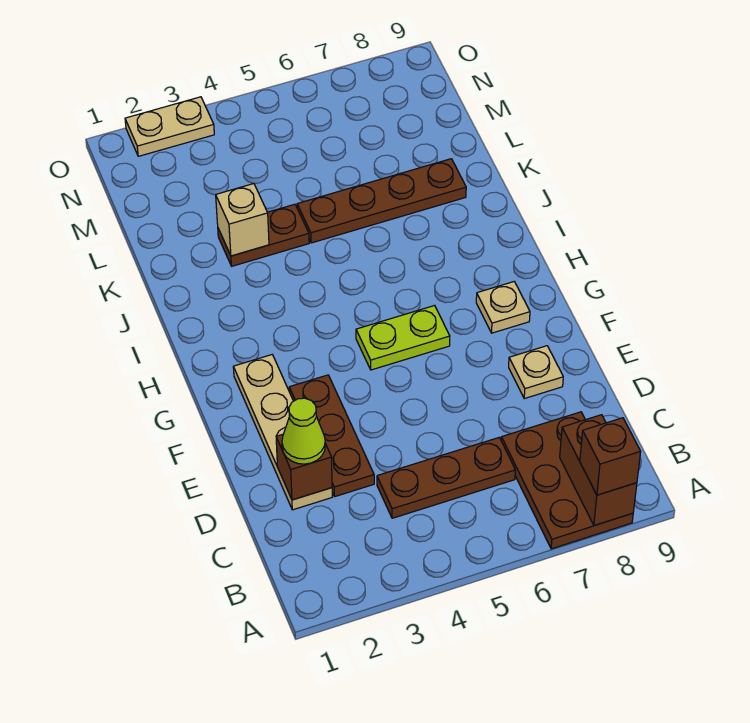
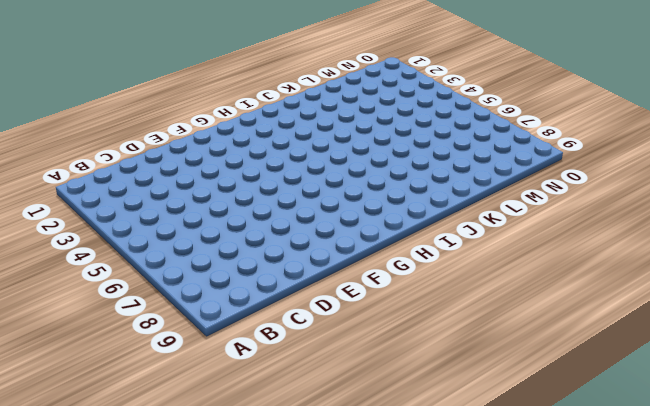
none -> brown plate A7:C8 level 1
none -> brown plate C4:C6 level 1
none -> tan plate D2:G2 level 1

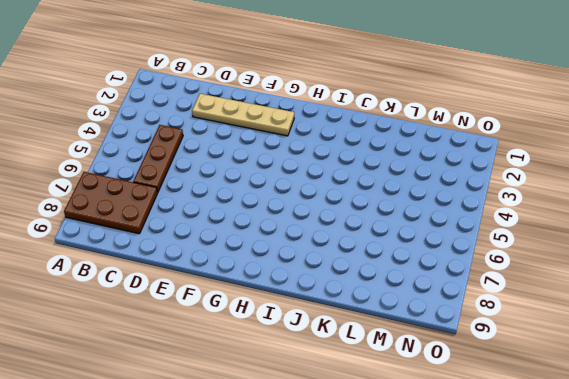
none -> brown plate D3:F3 level 1
none -> tan plate E8 level 1
none -> lime plate G5:G6 level 1

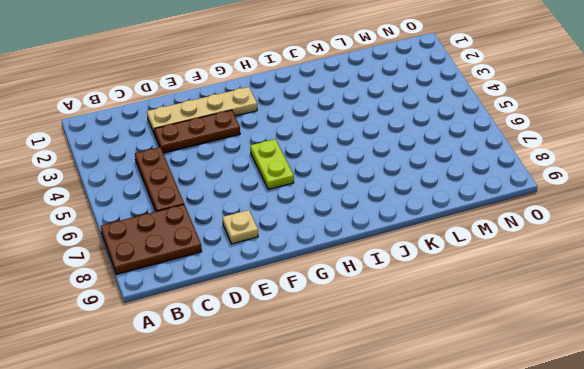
none -> tan plate G8 level 1
none -> brown plate K3:K4 level 1
none -> brown plate K5:K8 level 1

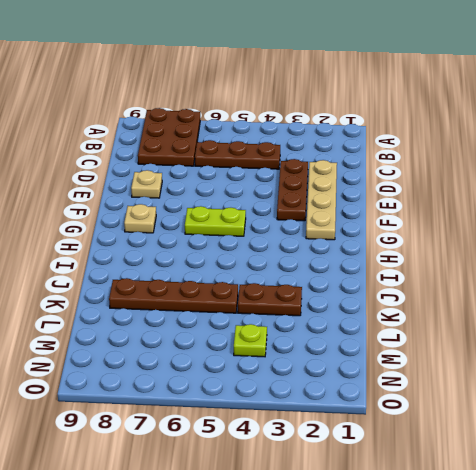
lime plate M4 level 1 -> none
none -> tan plate O2:O3 level 1
none -> brown brick A8:B8 level 2
none -> brown brick D2 level 2

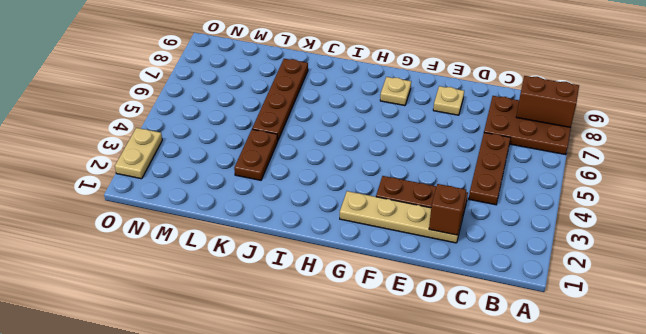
none -> lime plate G5:G6 level 1
none -> tan brick K3 level 2
none -> brown brick A8 level 3

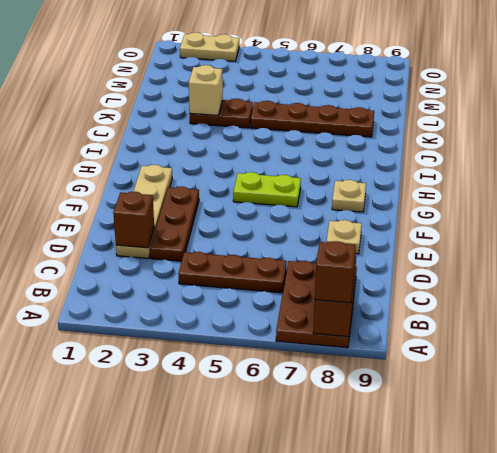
none -> lime cone D2 level 3

